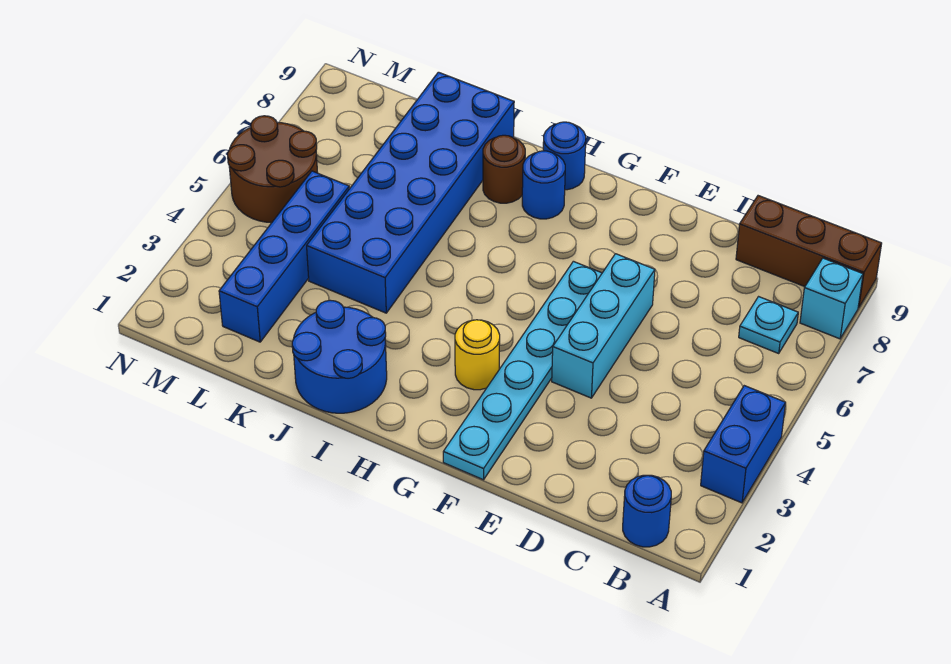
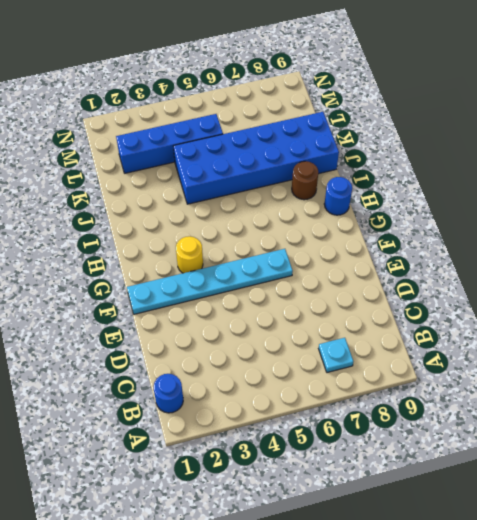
none -> blue brick A3:A4 level 1
none -> cyan brick A8 level 1
none -> brown brick A9:C9 level 1

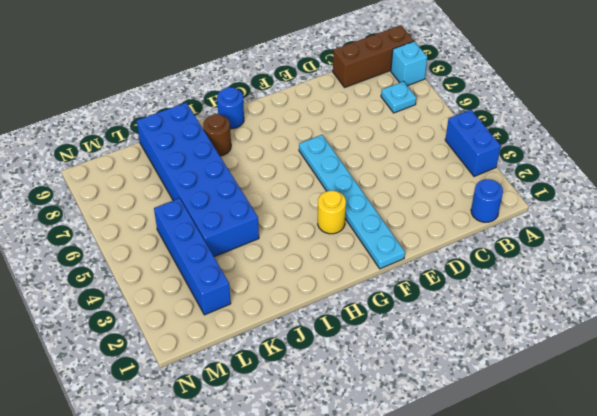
none -> cyan brick E4:E6 level 1
none -> blue round brick H8 level 1
none -> blue round brick I1:J2 level 1

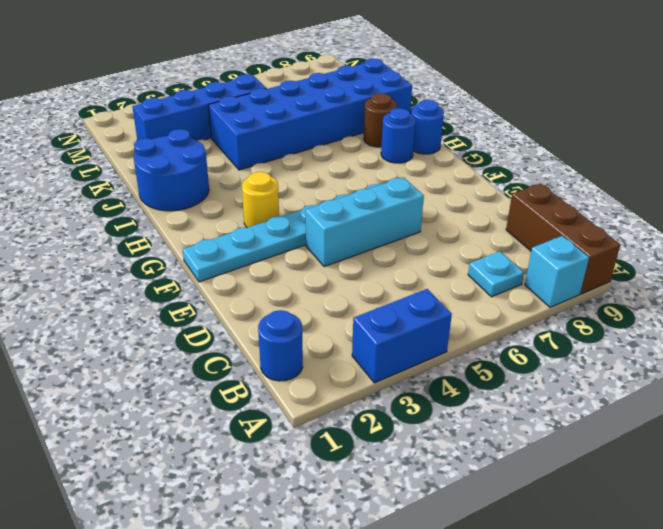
none -> brown round brick M5:N6 level 1

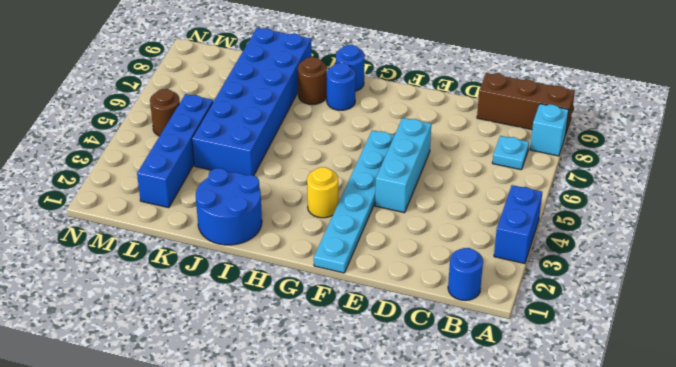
brown round brick M5 level 1 -> brown round brick M5:N6 level 1

